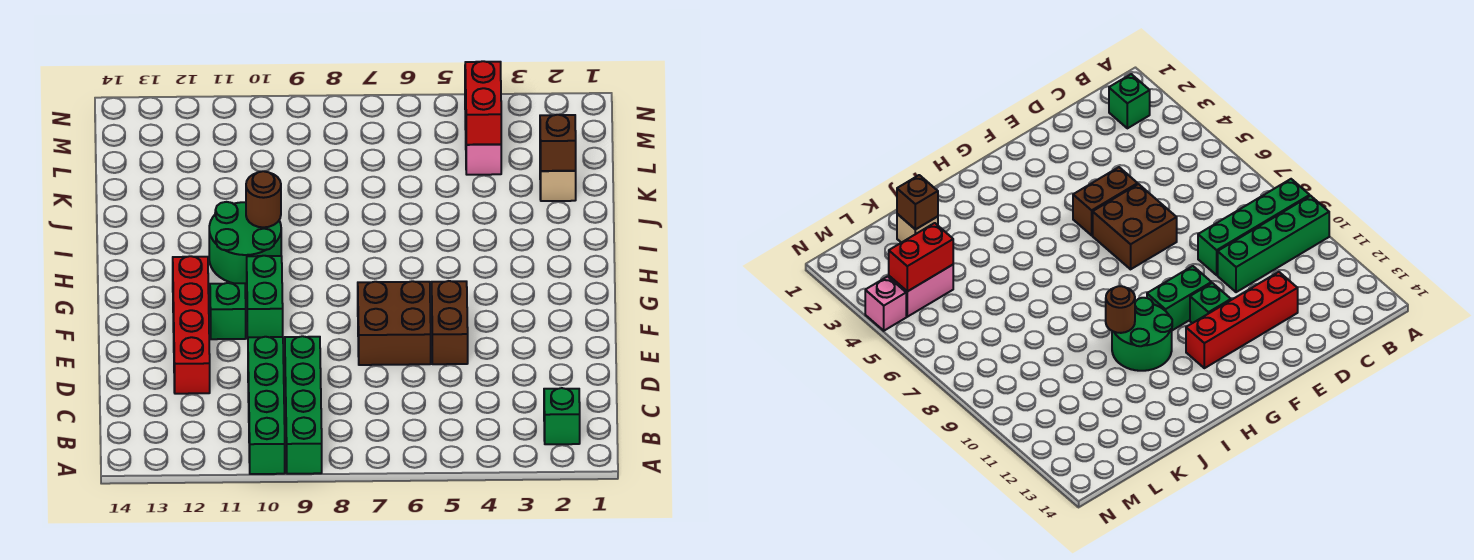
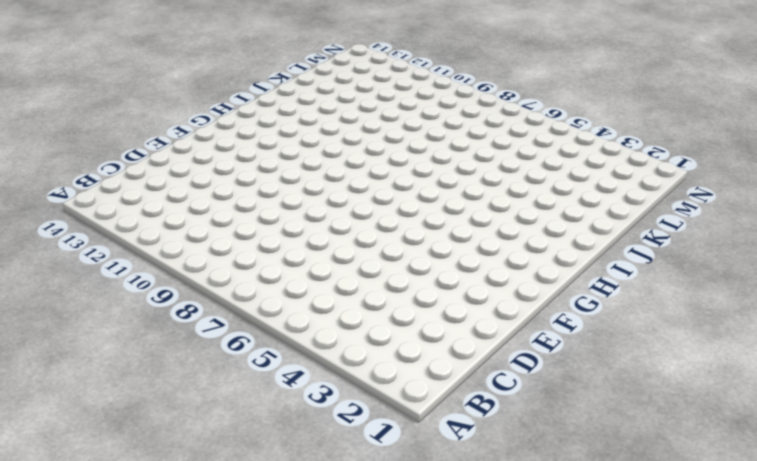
none -> green brick A9:D9 level 1
none -> green brick A10:D10 level 1
none -> green brick B2 level 1

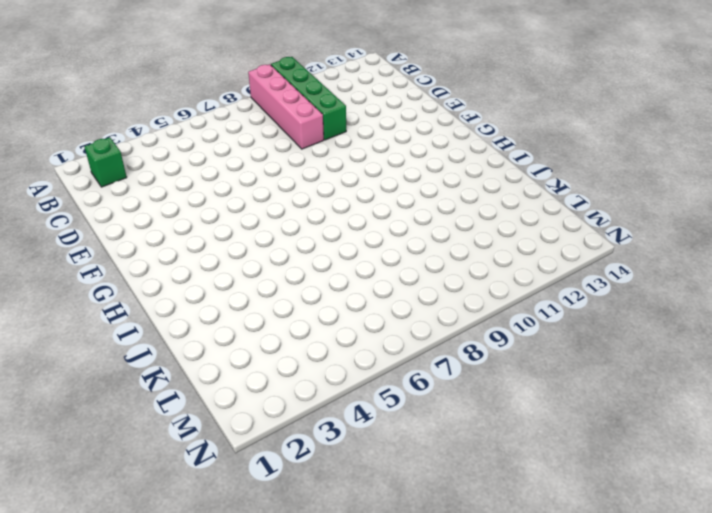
pink brick A9:D9 level 1 -> green brick A9:D9 level 1
none -> red brick D12:G12 level 1
none -> brown brick E5:F5 level 1
none -> brown brick E6:F7 level 1

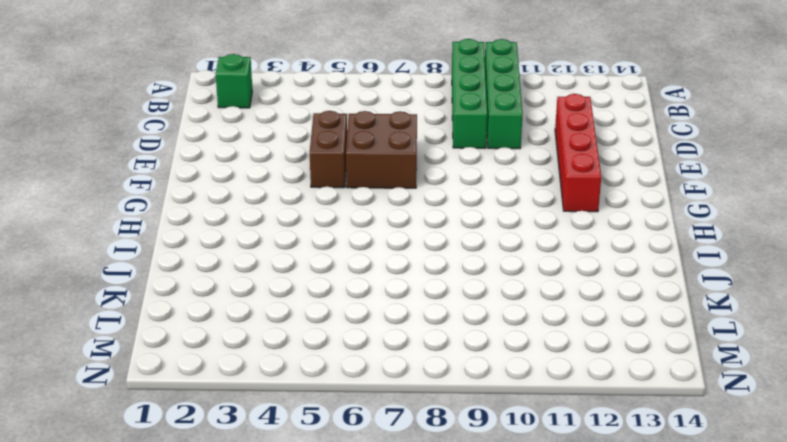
none -> green brick F10:G10 level 1
none -> green brick F11 level 1
none -> green round brick H10:I11 level 1

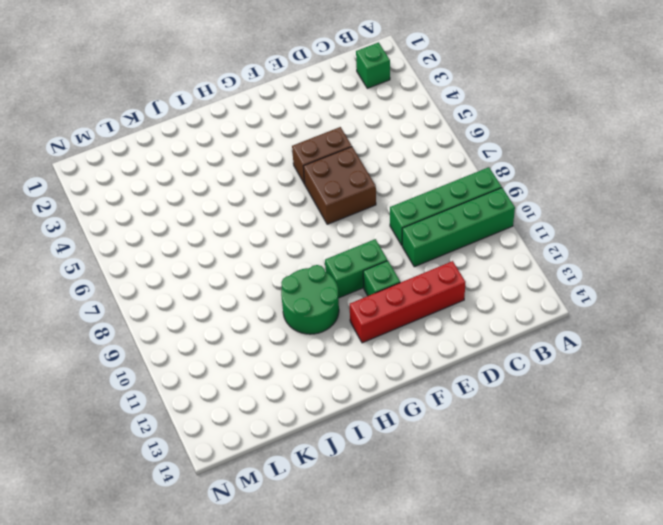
none -> tan brick K2 level 1
none -> pink brick L4:M4 level 1
none -> pink brick N4 level 1

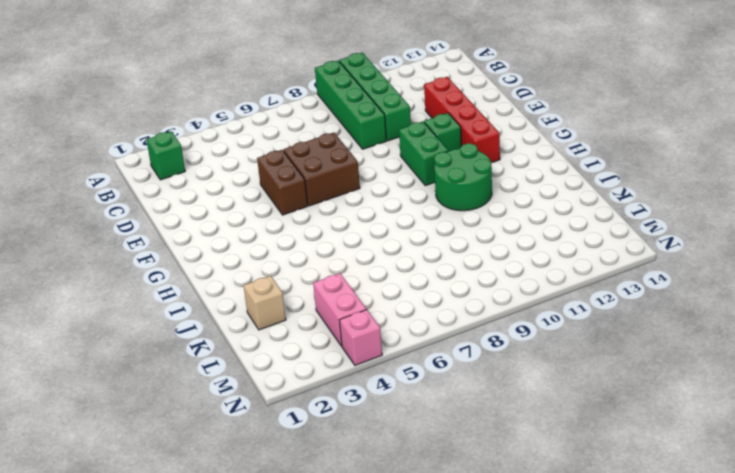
none -> brown round brick I10 level 2
none -> brown brick K2 level 2
none -> red brick L4:M4 level 2

